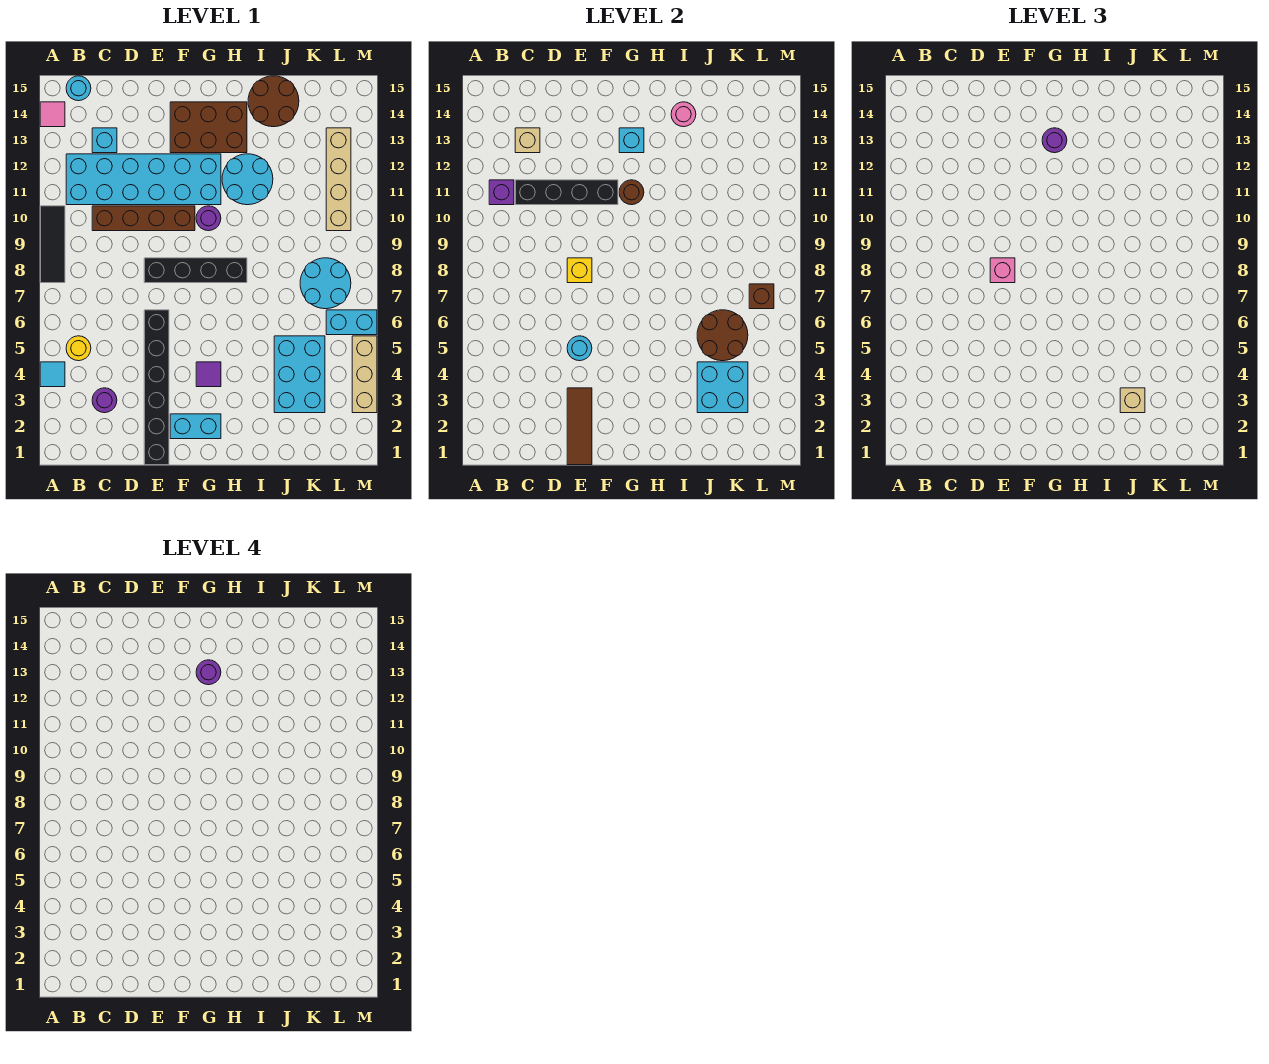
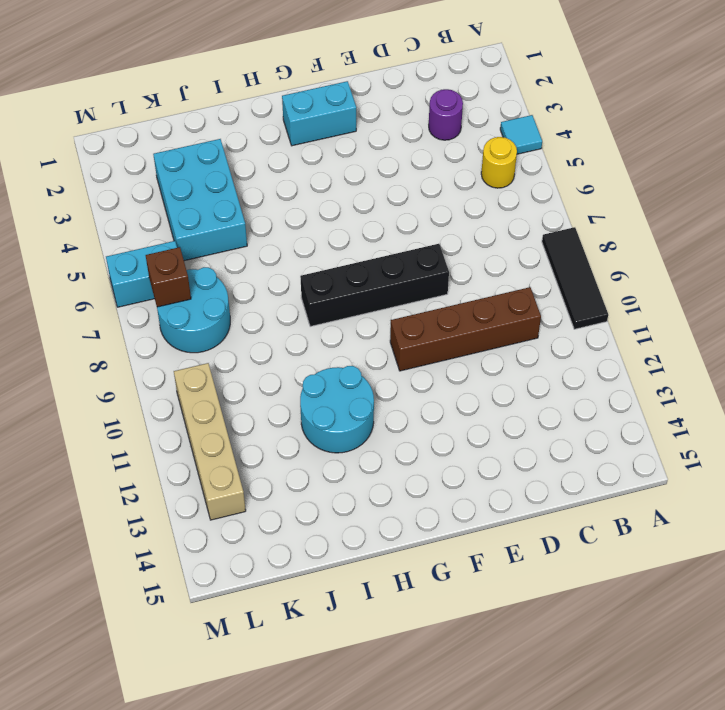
none -> pink tile A14 level 1
none -> cyan brick B11:G12 level 1
none -> cyan round brick B15 level 1
none -> cyan brick C13 level 1

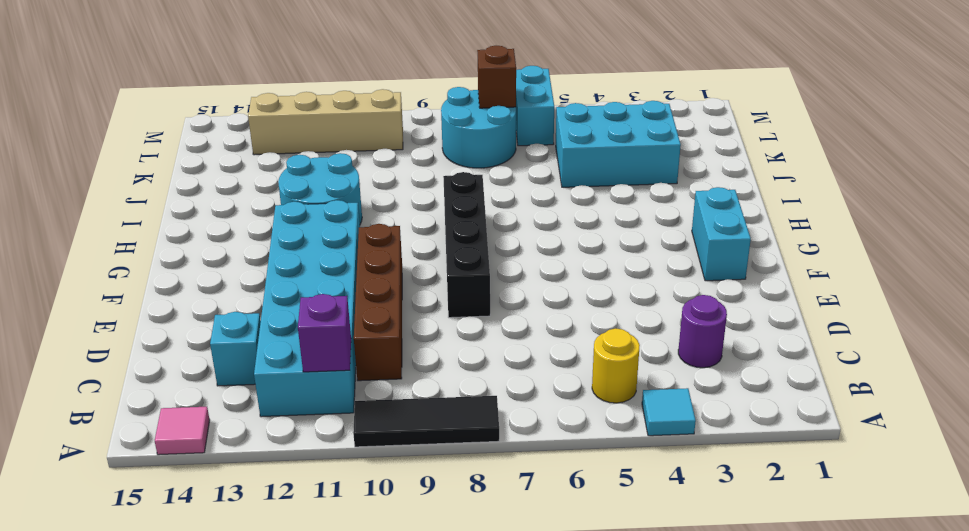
none -> cyan round brick B15 level 1
none -> black brick E1:E6 level 1
none -> brown brick F13:H14 level 1
none -> purple tile G4 level 1

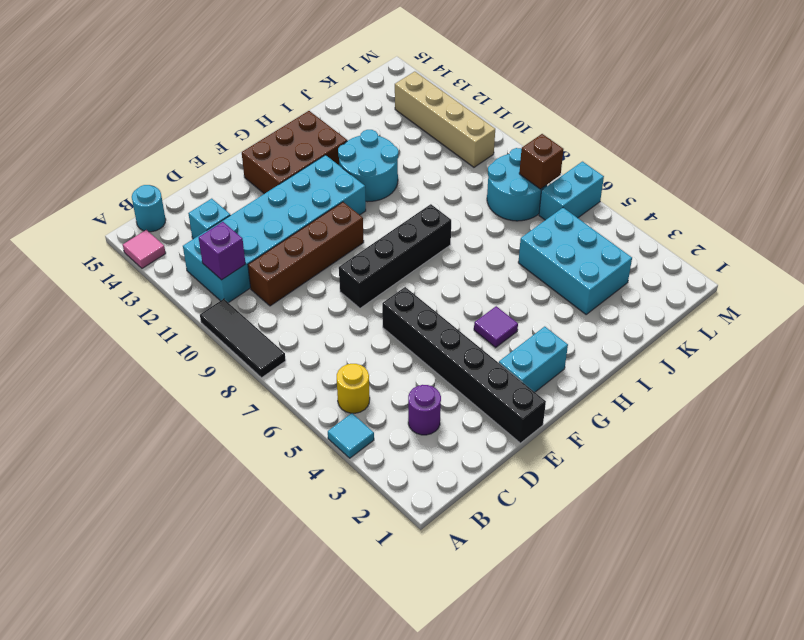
none -> purple round brick G10 level 1
none -> brown round brick I14:J15 level 1
none -> tan brick M3:M5 level 1
none -> black brick C11:F11 level 2

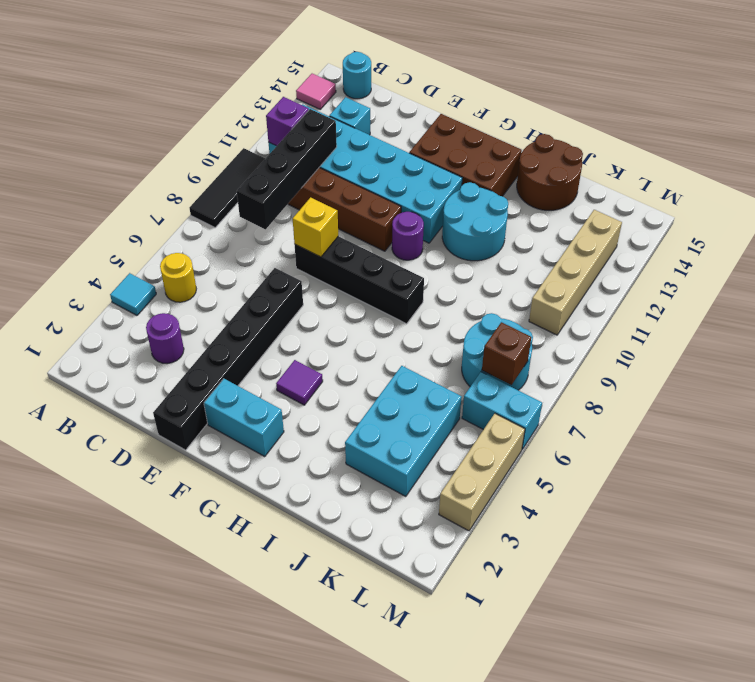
black brick C8:C11 level 2 -> black brick C11:F11 level 2
none -> tan brick C13 level 2
none -> brown tile E1:E3 level 2
none -> cyan round brick E5 level 2
none -> brown round brick G11 level 2

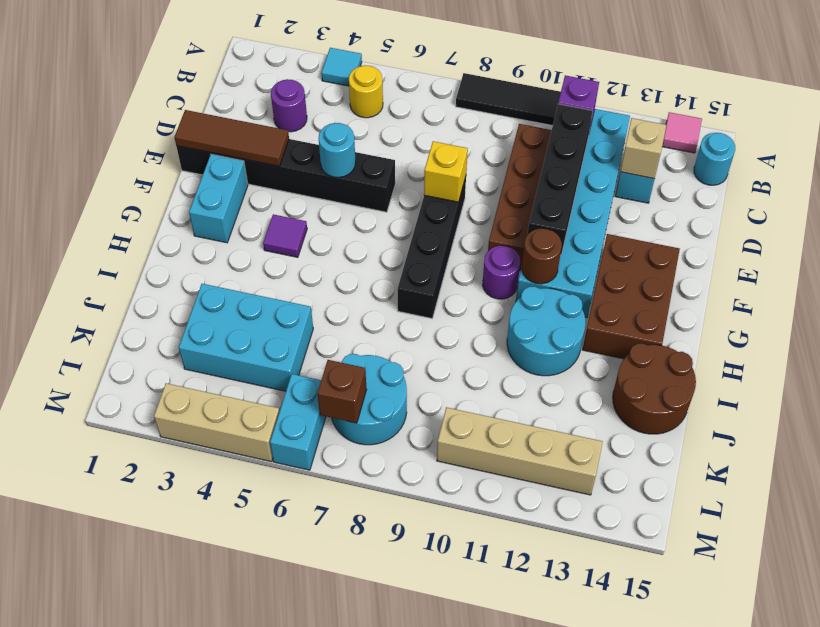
none -> cyan brick G13 level 2
none -> pink round brick I14 level 2
none -> cyan brick J3:K4 level 2
none -> brown round brick J5:K6 level 2

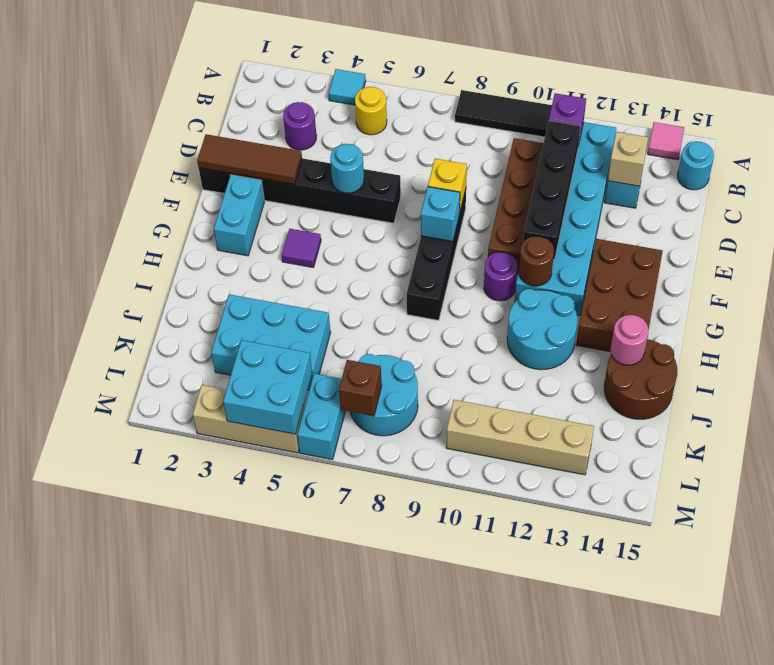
cyan brick F8 level 2 -> cyan brick G13 level 2
cyan brick L4:M5 level 2 -> cyan brick J3:K4 level 2
none -> brown round brick J5:K6 level 2
none -> pink brick E8 level 3
none -> purple round brick G13 level 3
none -> tan brick J3 level 3

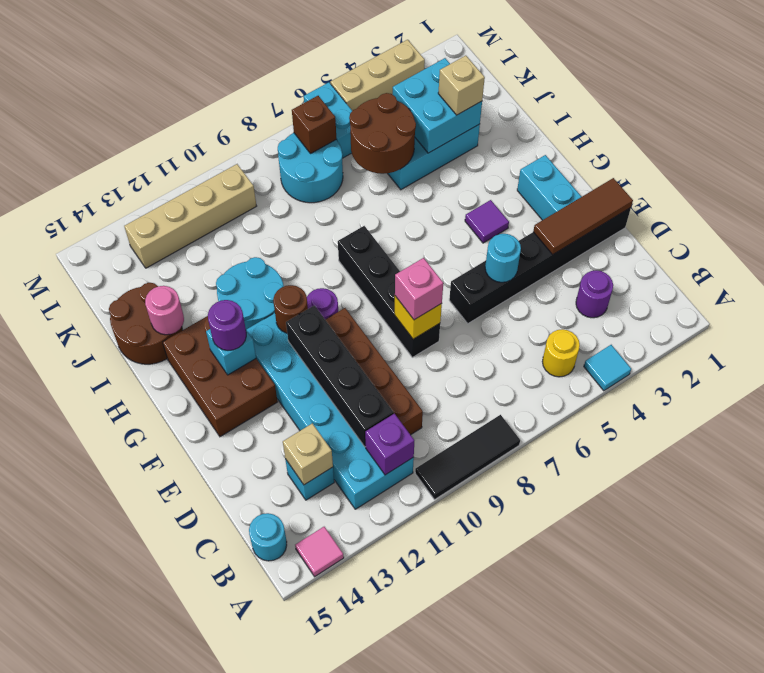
none -> purple round brick G13 level 4

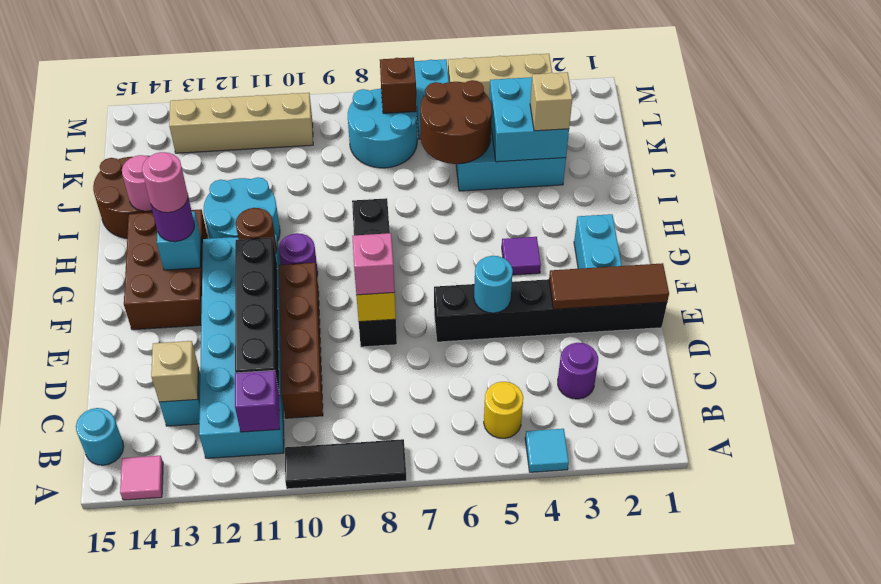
pink round brick G13 level 4 -> purple round brick G13 level 4

